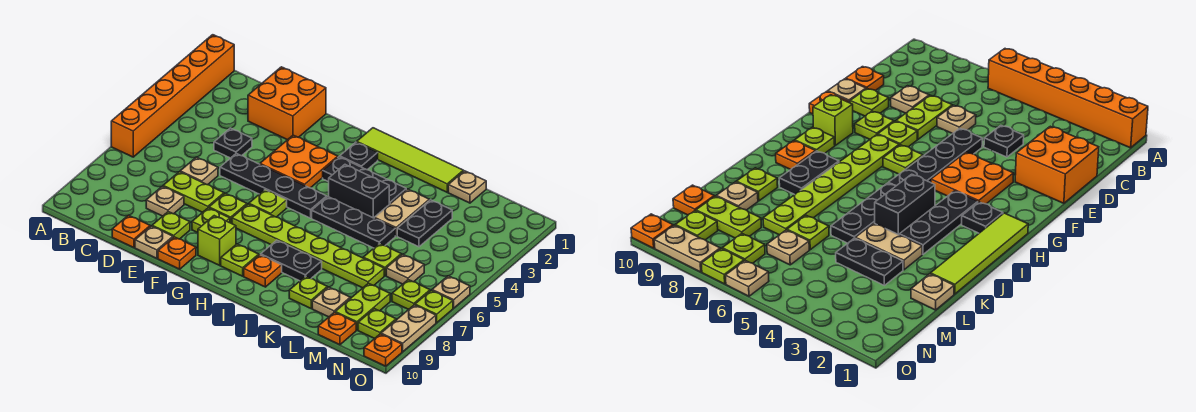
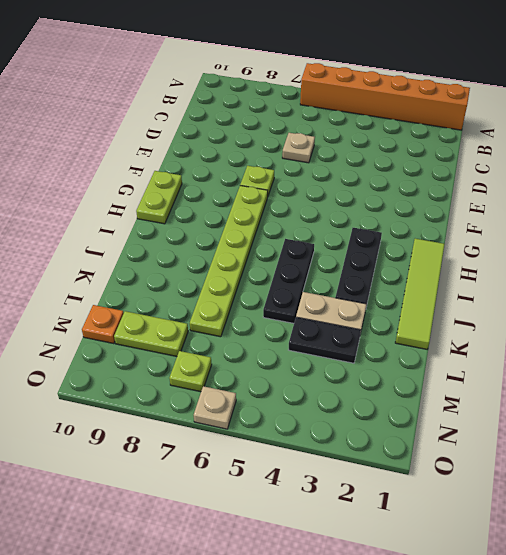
lime plate G10:H10 level 1 -> lime plate D7:E7 level 1
none -> orange brick D1:E2 level 1
none -> black plate D4 level 1
none -> tan plate D8 level 1
none -> orange plate D10 level 1

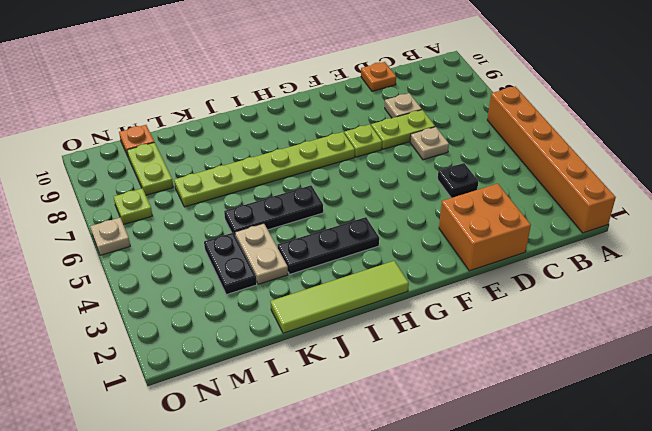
none -> black plate E5:H5 level 1
none -> lime plate E9 level 1
none -> tan plate E10 level 1
none -> orange plate F3:G4 level 1

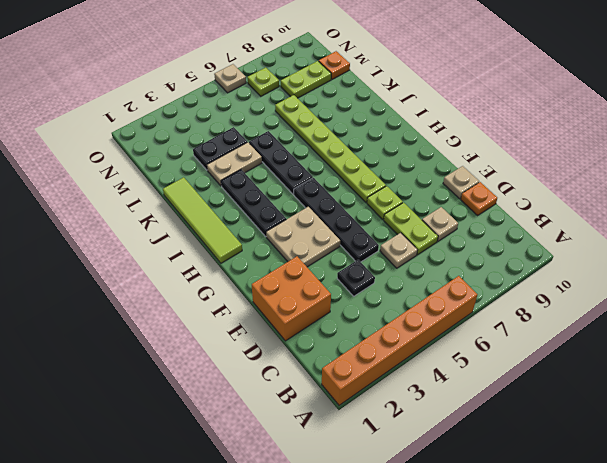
tan plate F3:G4 level 1 -> orange plate F3:G4 level 1
none -> lime plate E9 level 1
none -> lime plate F8 level 1
none -> orange plate F10 level 1
none -> lime plate G6 level 1

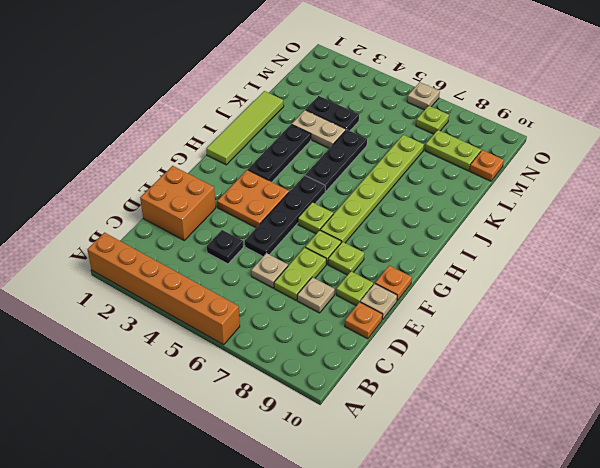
none -> lime brick G9 level 1
none -> black plate H2 level 1
none -> lime plate H9 level 1
none -> black brick I4:J4 level 1

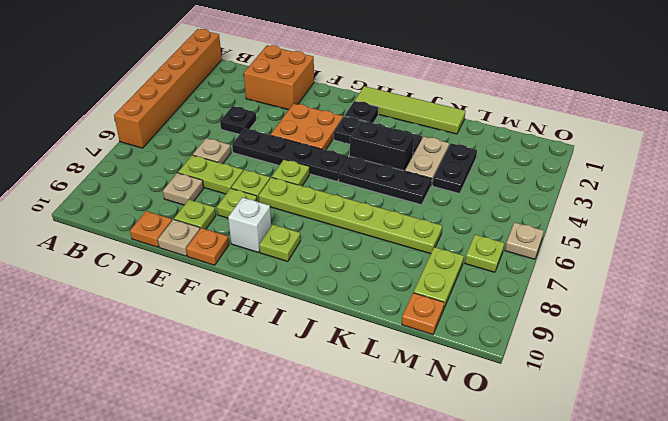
white brick G9 level 1 -> lime brick G9 level 1
none -> black plate I8:J8 level 1
none -> orange plate I9 level 1
none -> lime plate K9 level 1
none -> tan plate L1 level 1

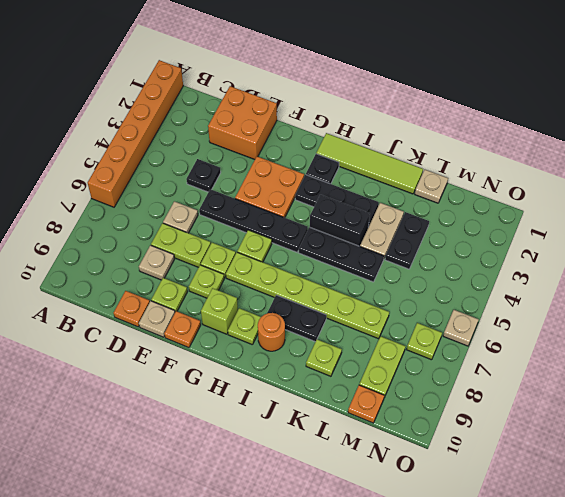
orange round brick I9 level 1 -> orange plate I9 level 1
none -> lime plate L6 level 1
none -> tan plate L9 level 1
none -> tan plate M6 level 1
none -> lime plate N9 level 1

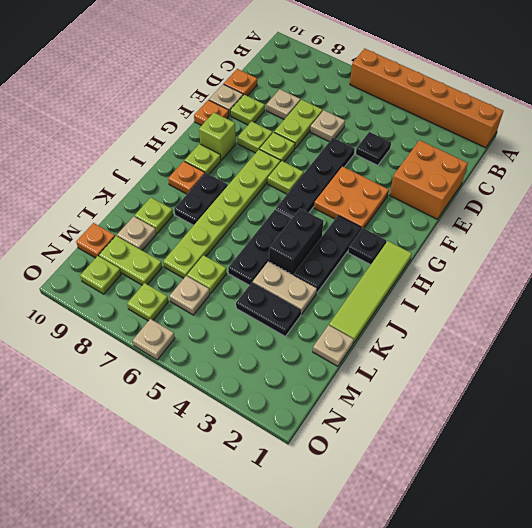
none -> lime plate O7 level 1
none -> tan plate O8:O9 level 1
none -> orange plate O10 level 1

